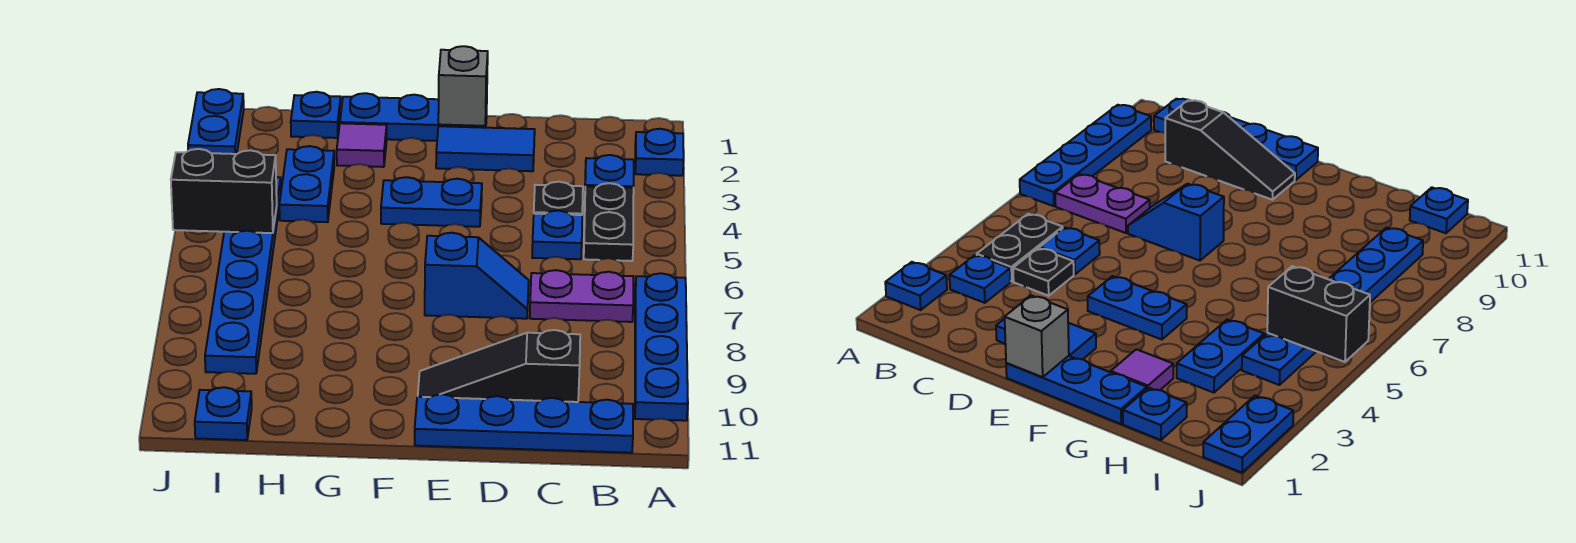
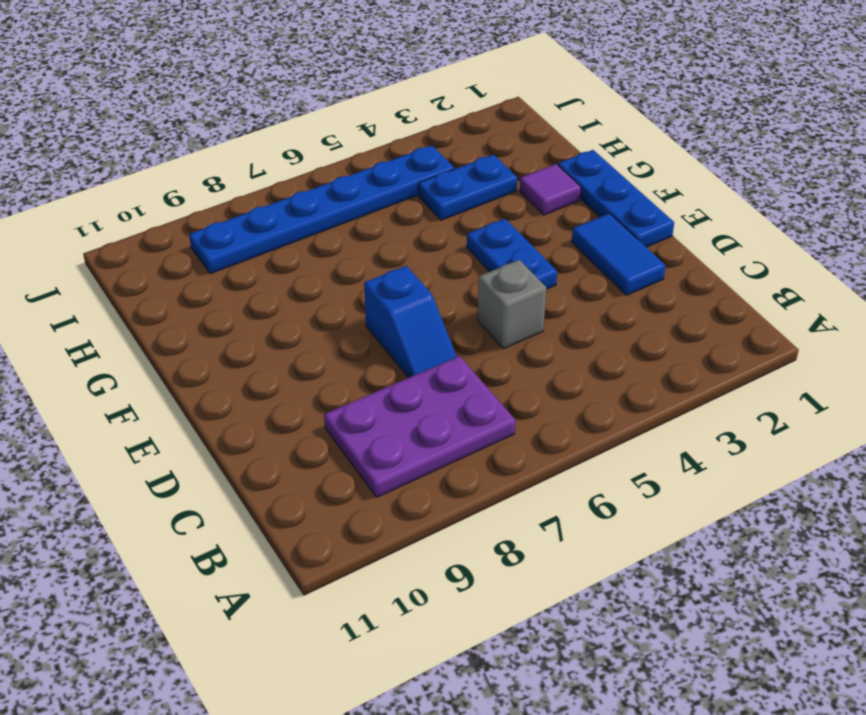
purple plate B7:C9 level 1 -> purple plate B7:C7 level 1
grey brick D5 level 1 -> grey brick E1 level 2
none -> blue plate A2 level 1
none -> blue plate A7:A10 level 1
none -> blue plate B3 level 1

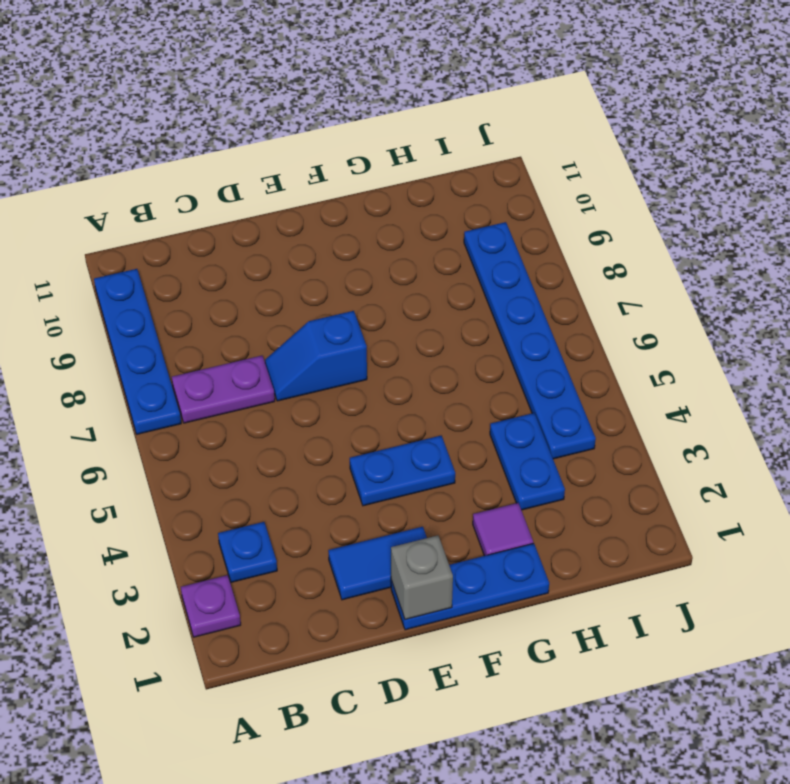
purple plate A2 level 1 -> blue plate A2 level 1
none -> black plate B4:B5 level 1
none -> blue plate B11:E11 level 1
none -> black plate C4 level 1

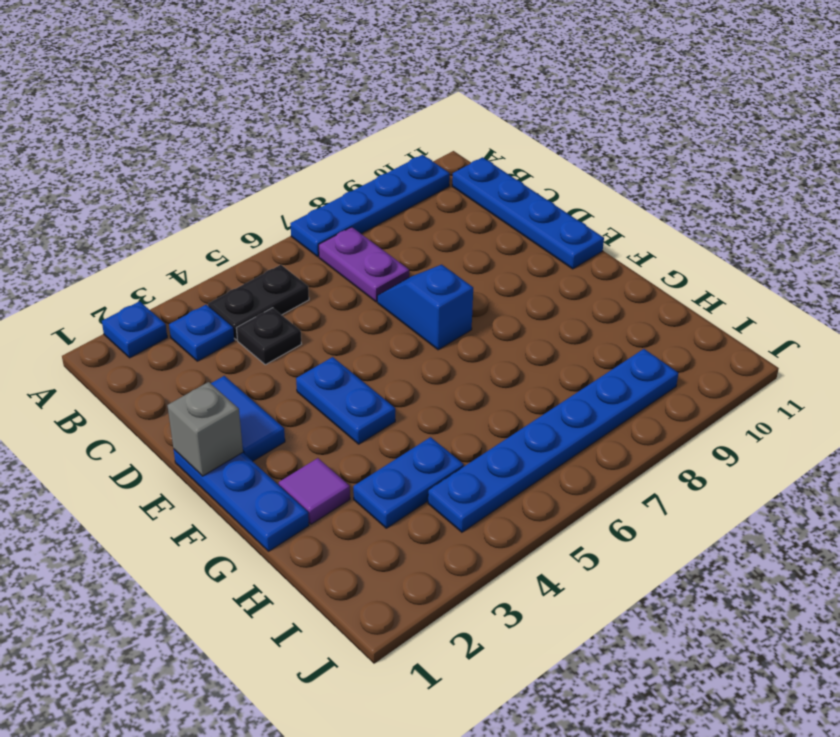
none -> blue plate C5 level 1
none -> black slope C10:E10 level 1 top C
none -> blue plate H1 level 1

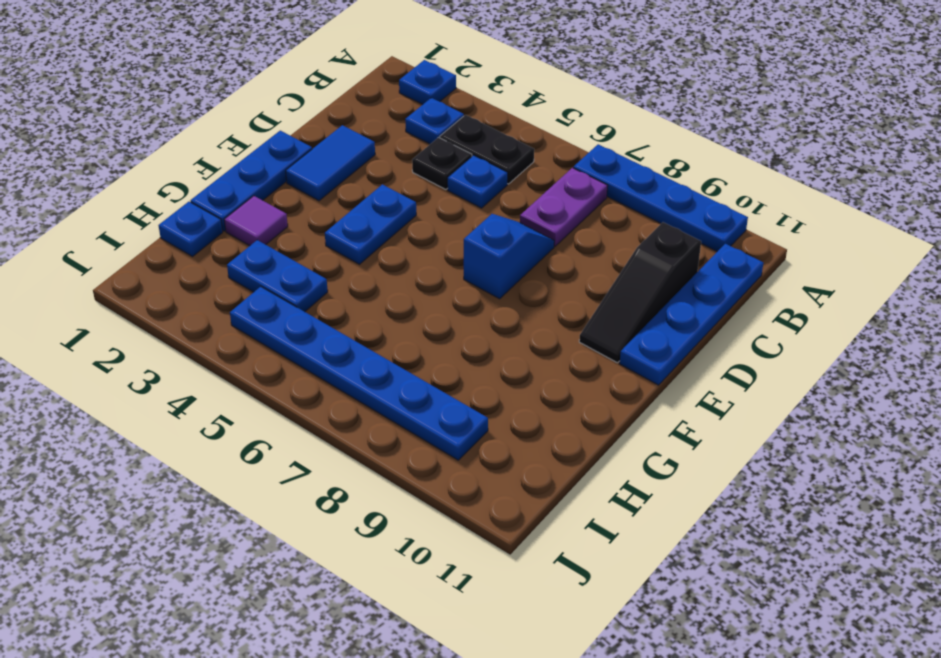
none -> blue plate I11 level 1
none -> blue plate J1:J2 level 1
none -> grey brick E1 level 2

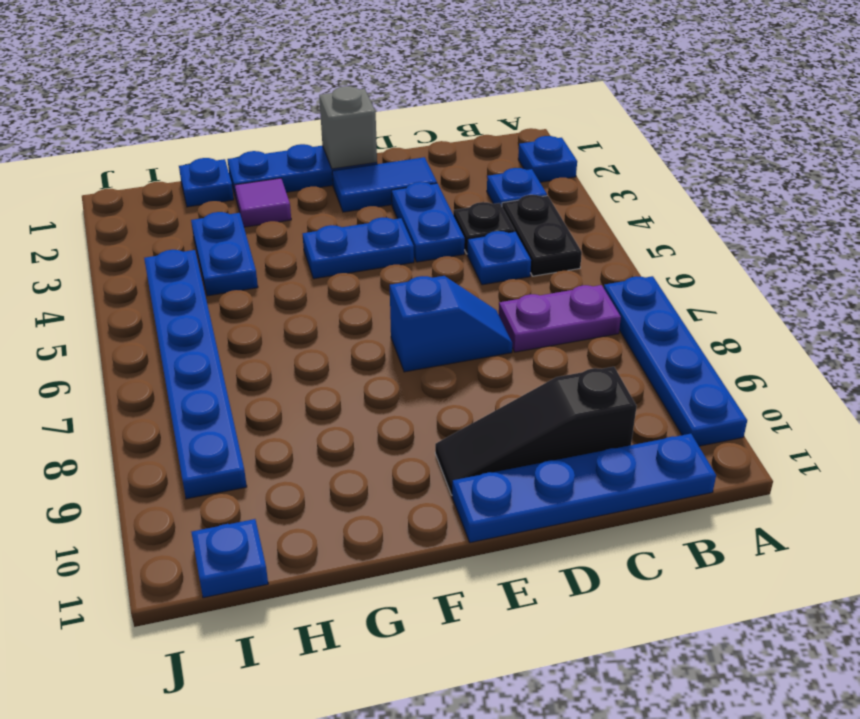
blue plate D3:D4 level 1 -> blue plate J1:J2 level 1
none -> black brick I5:J5 level 2

